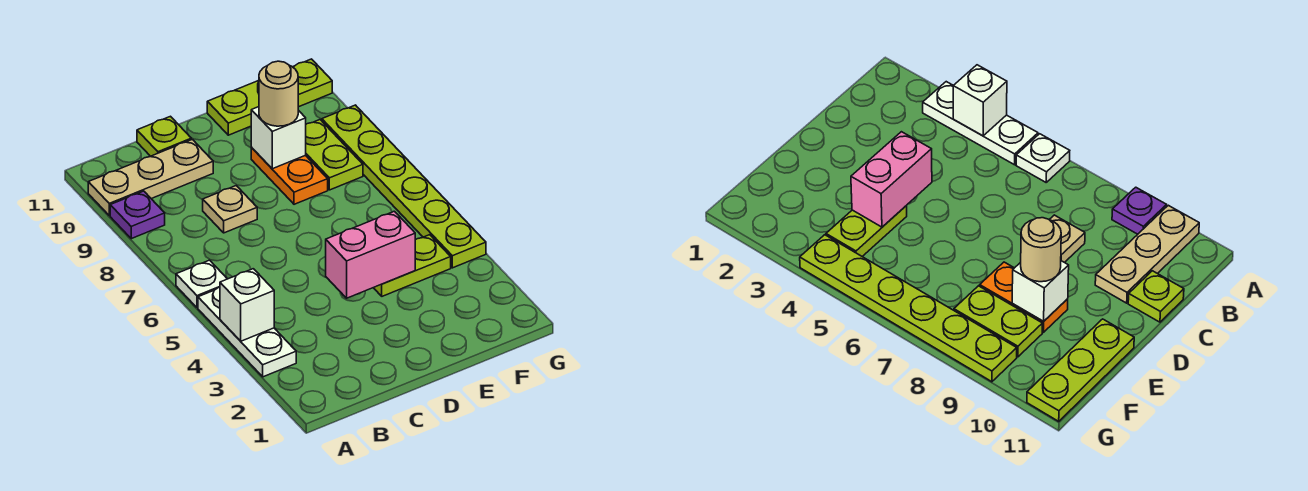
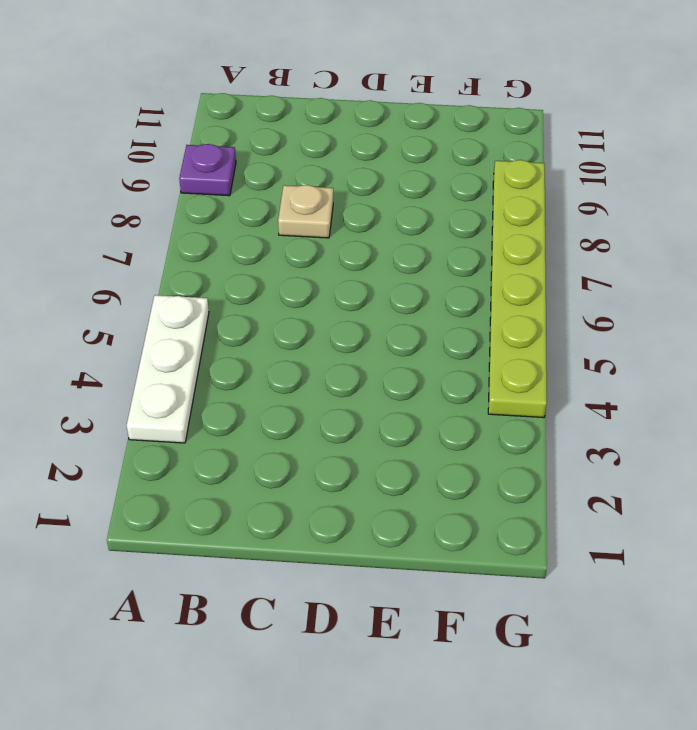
none -> white plate A6 level 1
none -> tan plate A10:C10 level 1
none -> lime plate C11 level 1

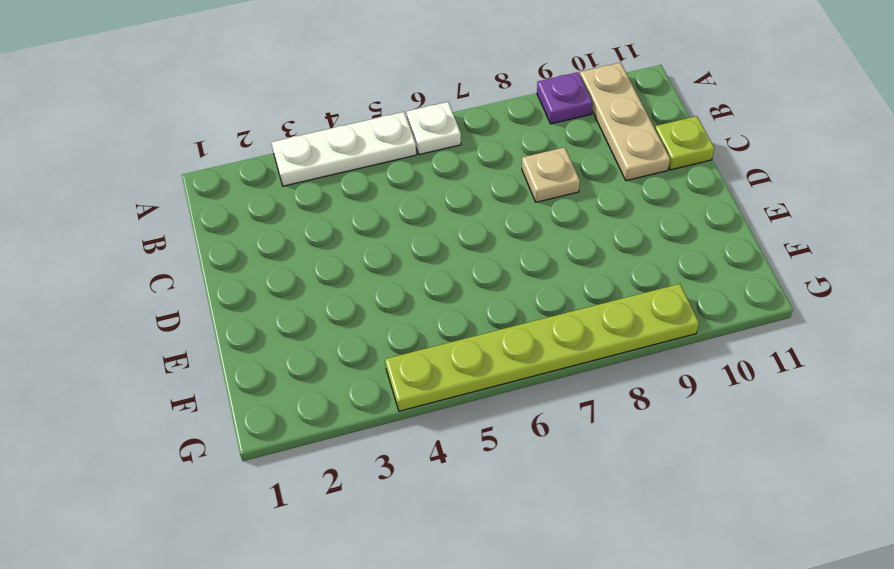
none -> lime plate E4:F4 level 1
none -> orange plate E8:E9 level 1
none -> lime plate E11:G11 level 1

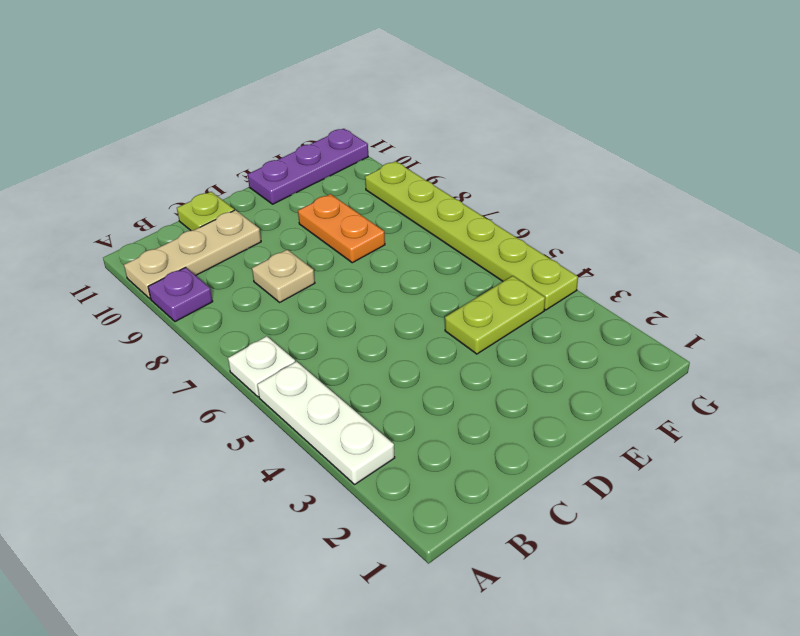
purple plate E11:G11 level 1 -> lime plate E11:G11 level 1
none -> lime plate F8:F9 level 1
none -> white brick A4 level 2
none -> pink brick D4:E4 level 2

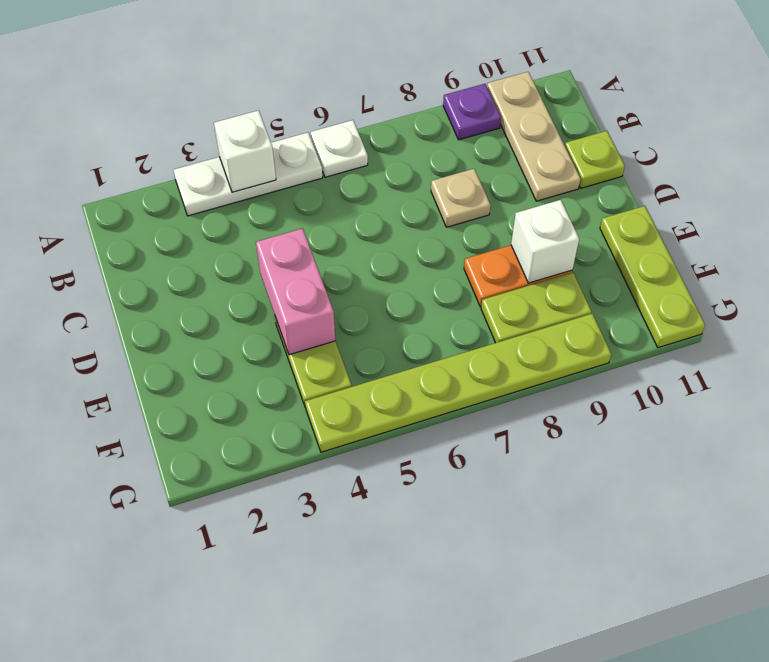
none -> tan round brick E9 level 3

